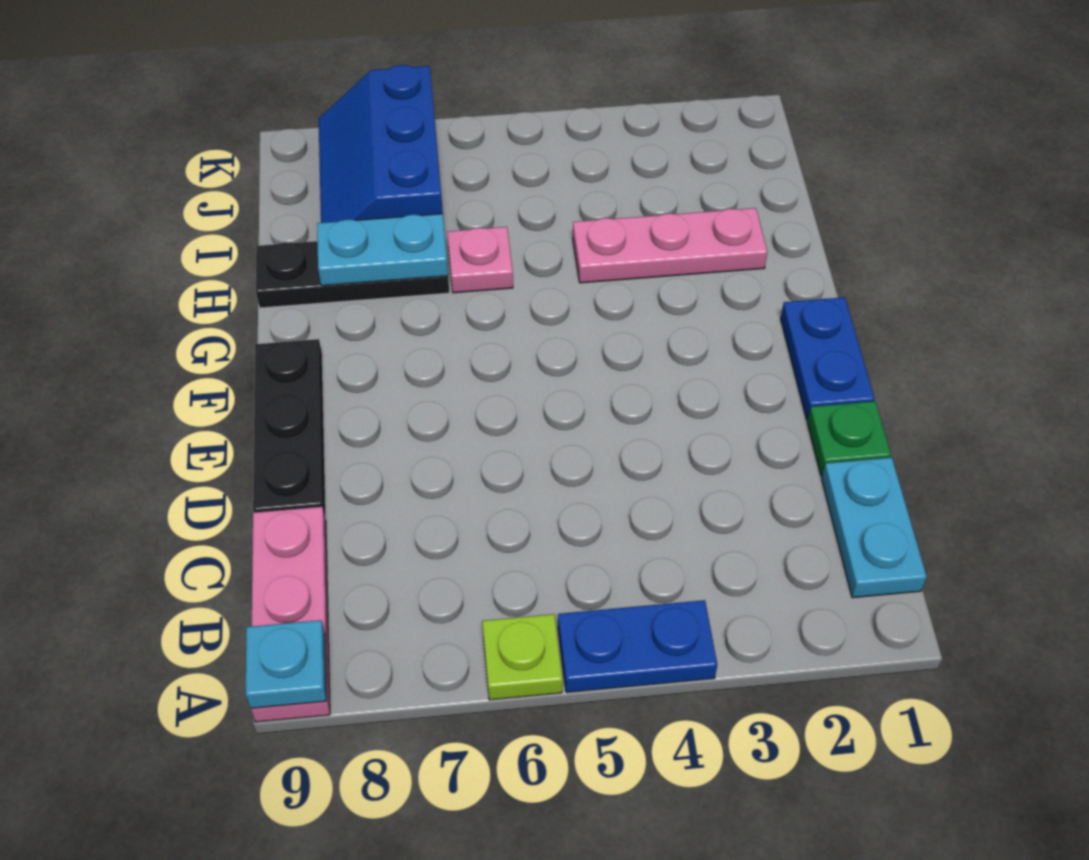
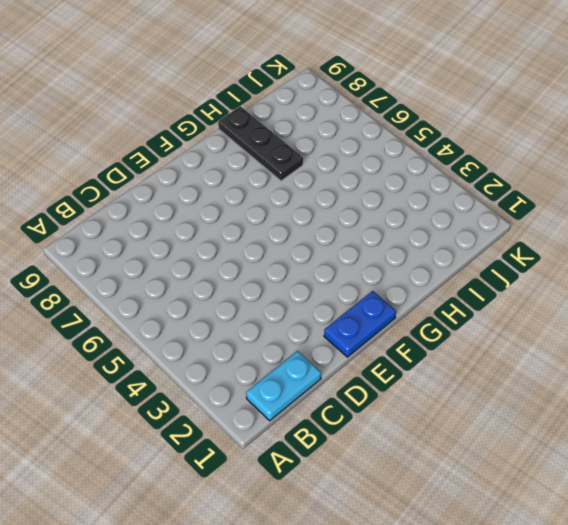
none -> blue plate A4:A5 level 1
none -> lime plate A6 level 1
none -> pink plate A9:C9 level 1

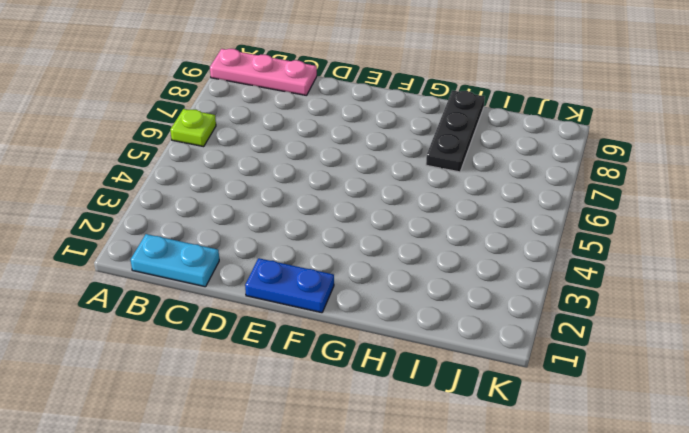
none -> blue plate A4:A5 level 1
none -> green plate D1 level 1
none -> black plate D9:F9 level 1

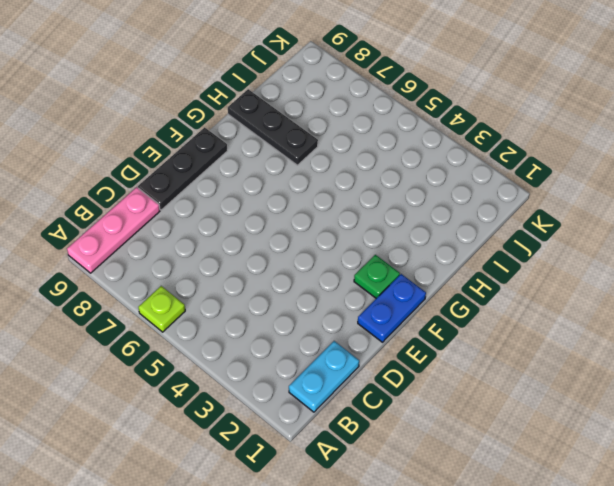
green plate F2 level 1 -> green plate D1 level 1
none -> blue plate A4:A5 level 1
none -> pink plate H2:H4 level 1
none -> pink plate H6 level 1

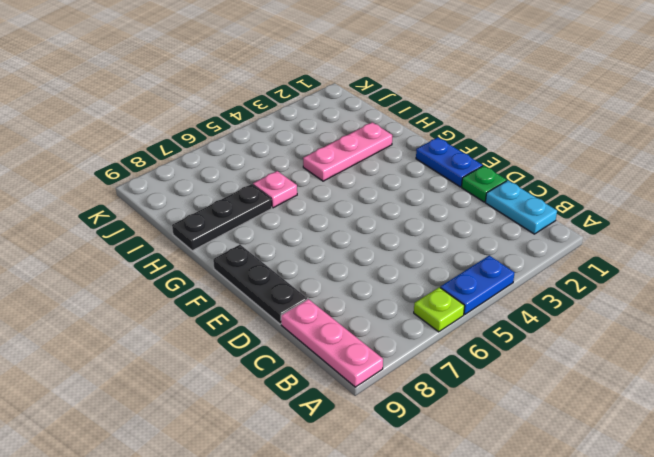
none -> blue slope I7:K8 level 1 top 7
none -> cyan plate A9 level 2
none -> cyan plate H7:H8 level 2

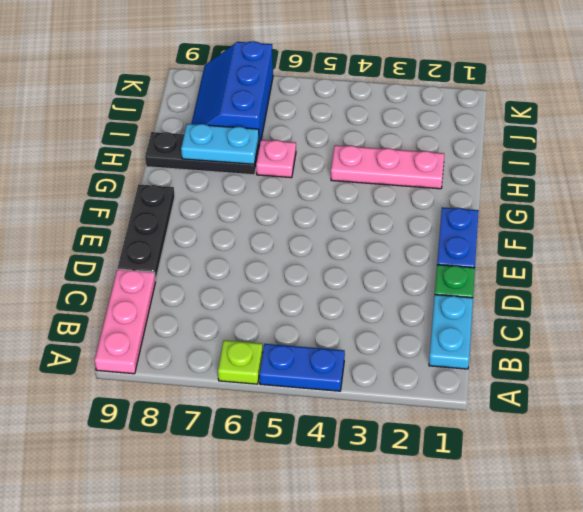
none -> cyan plate A9 level 2

